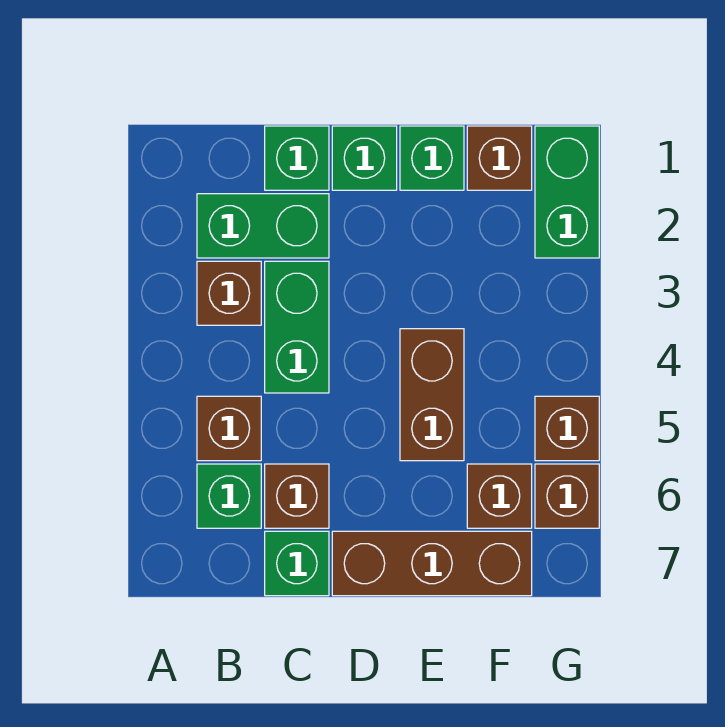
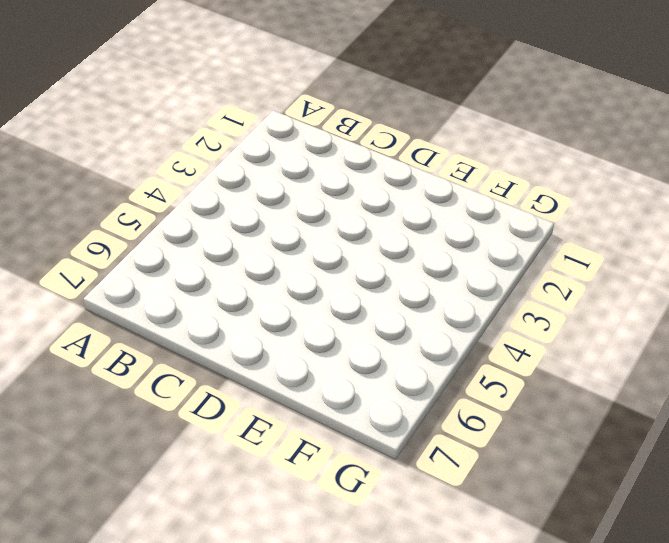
none -> green brick B2:C2 level 1
none -> brown brick B3 level 1
none -> brown brick B5 level 1

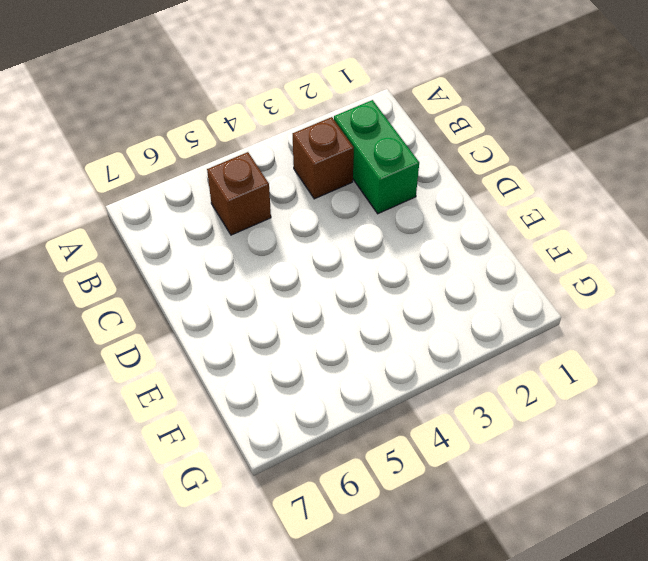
none -> green brick B6 level 1
none -> green brick C1 level 1
none -> green brick C3:C4 level 1

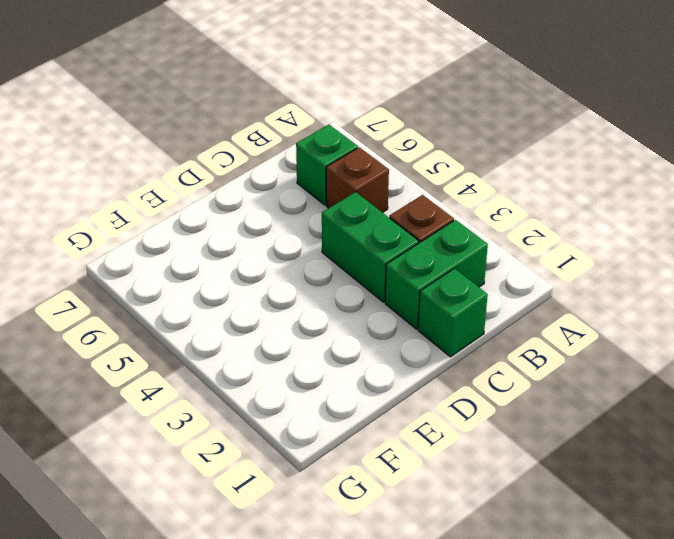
none -> brown brick C6 level 1
none -> green brick C7 level 1
none -> green brick D1 level 1

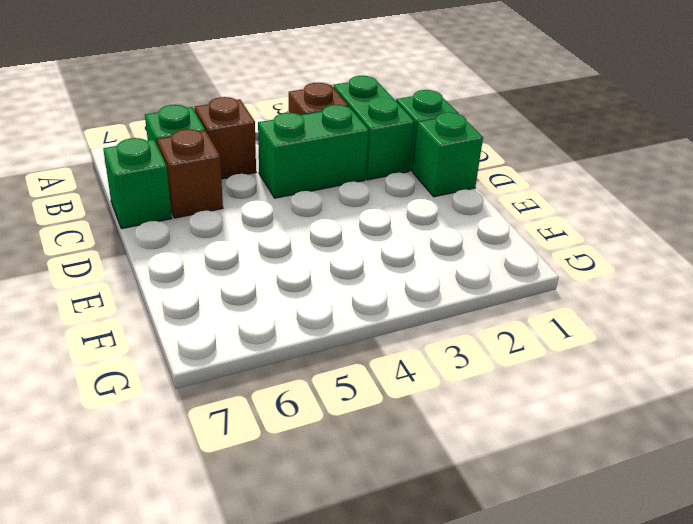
none -> brown brick D7:F7 level 1
none -> green brick E1 level 1
none -> brown brick E4:E5 level 1

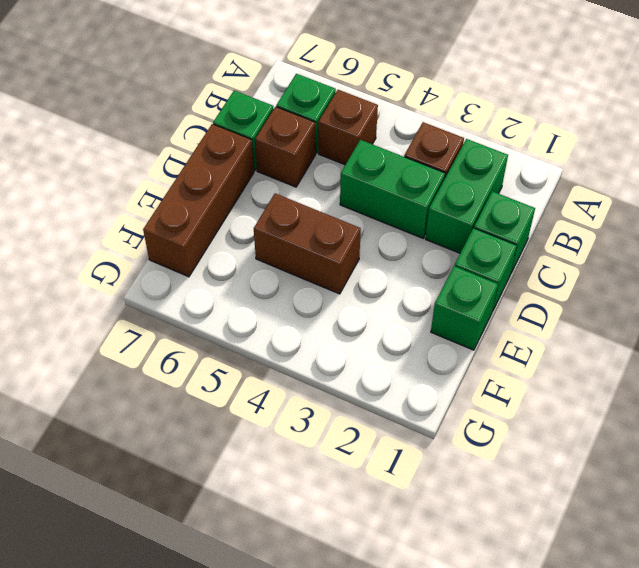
none -> brown brick F1 level 1
none -> brown brick F6 level 1
none -> green brick G1:G2 level 1

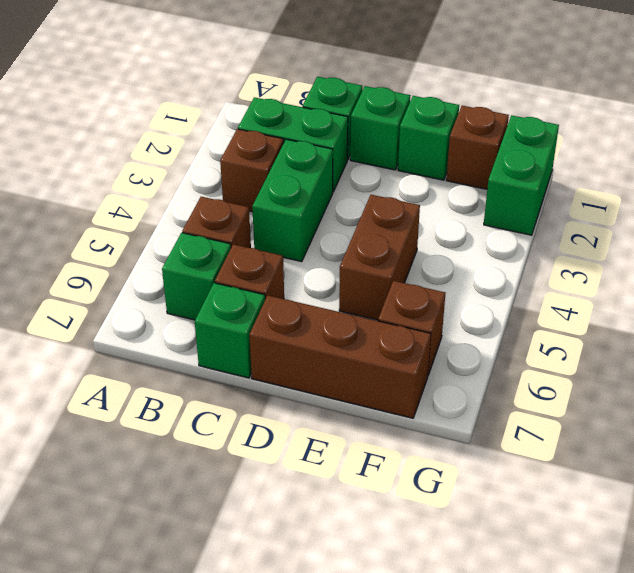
none -> brown brick G5 level 1
none -> brown brick G6 level 1

